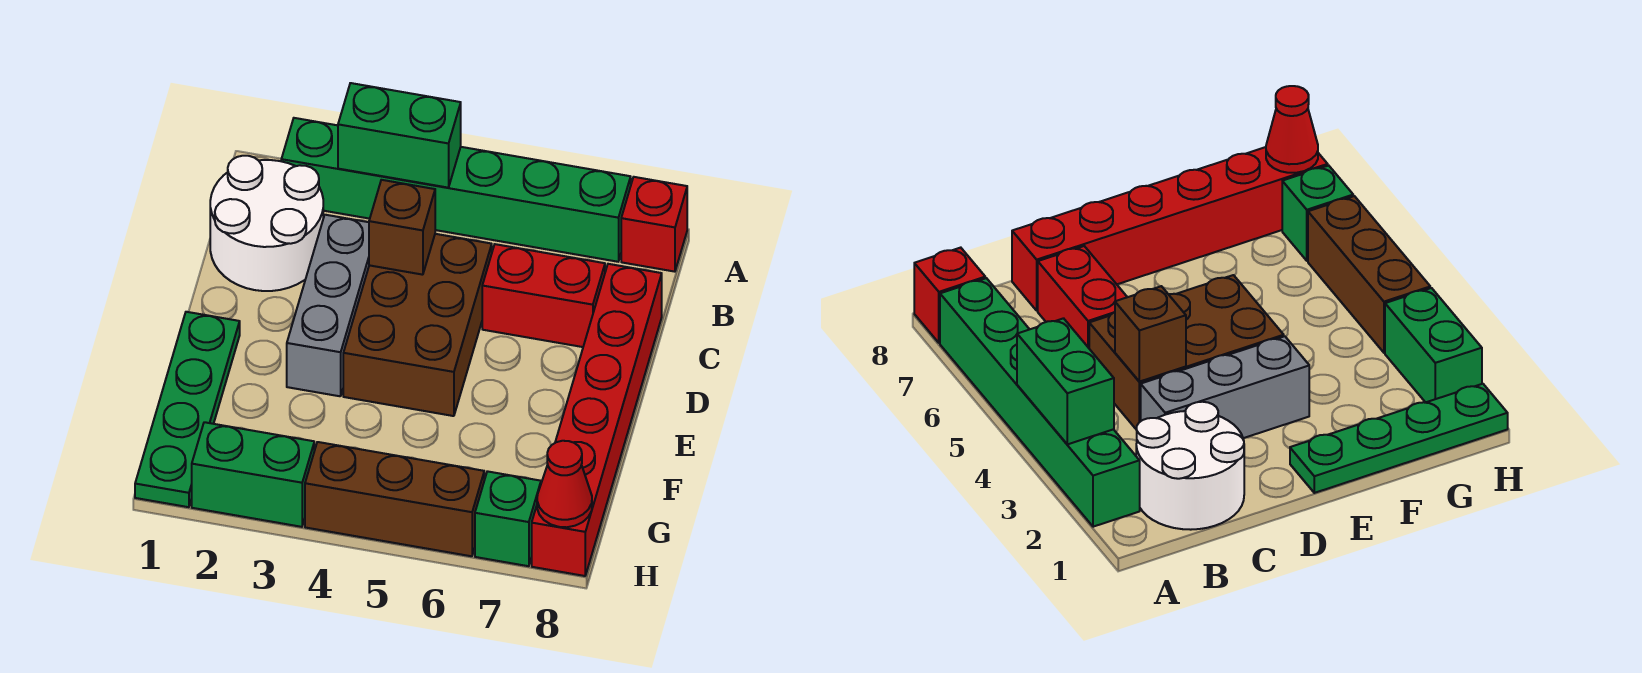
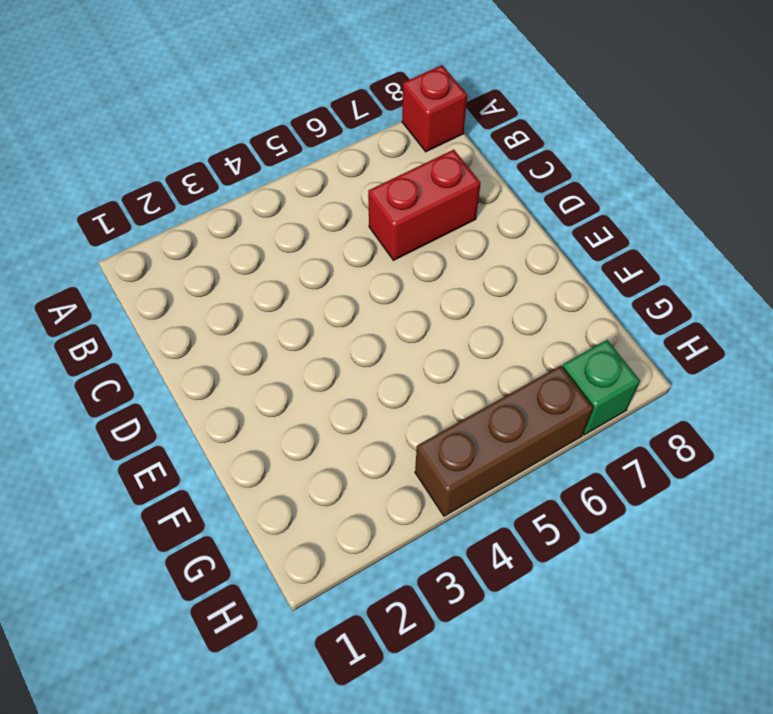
none -> green brick A2:A7 level 1
none -> white round brick B1:C2 level 1
none -> grey brick C3:E3 level 1

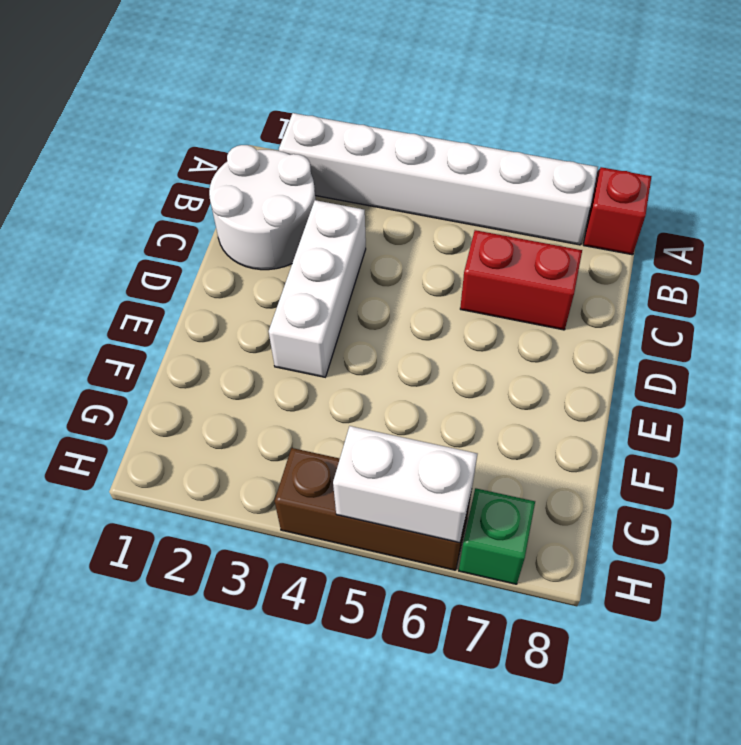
white brick A2:A7 level 1 -> green brick A2:A7 level 1
white brick C3:E3 level 1 -> grey brick C3:E3 level 1
white brick H5:H6 level 2 -> none
none -> brown brick C4:E5 level 1
none -> red brick C8:H8 level 1
none -> green plate E1:H1 level 1

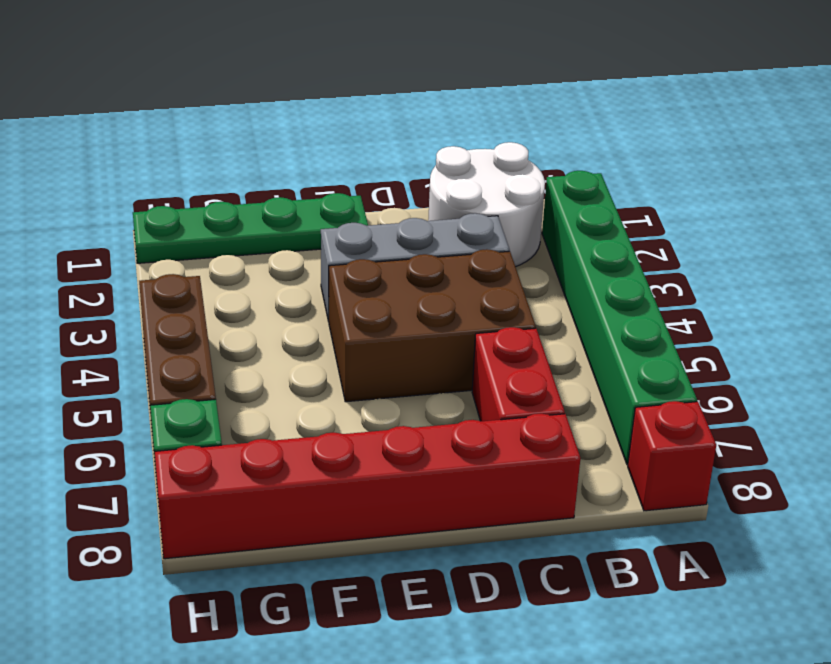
none -> green brick H2:H3 level 1
none -> green brick A3:A4 level 2
none -> brown brick C4 level 2

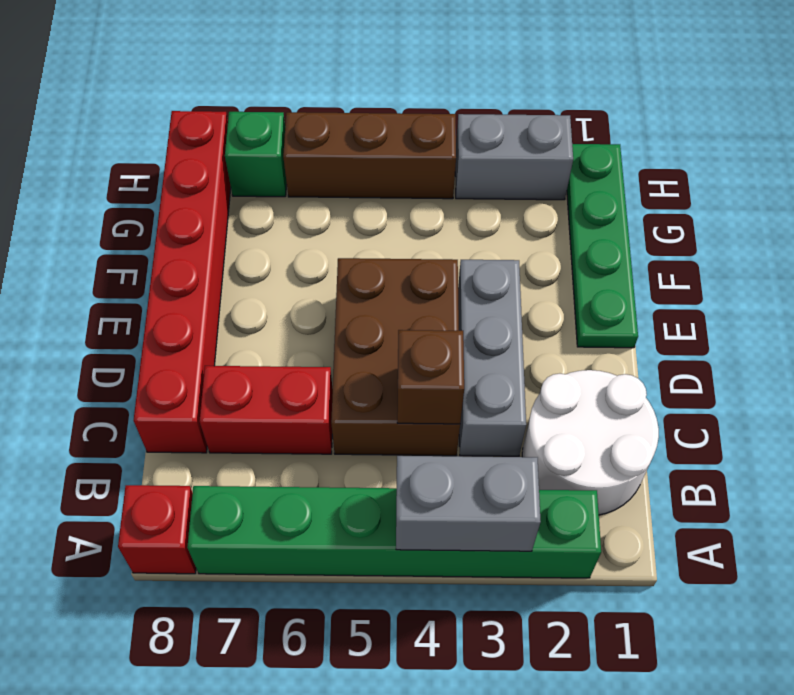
grey brick A3:A4 level 2 -> green brick A3:A4 level 2
grey brick H2:H3 level 1 -> green brick H2:H3 level 1
none -> red cone H8 level 2

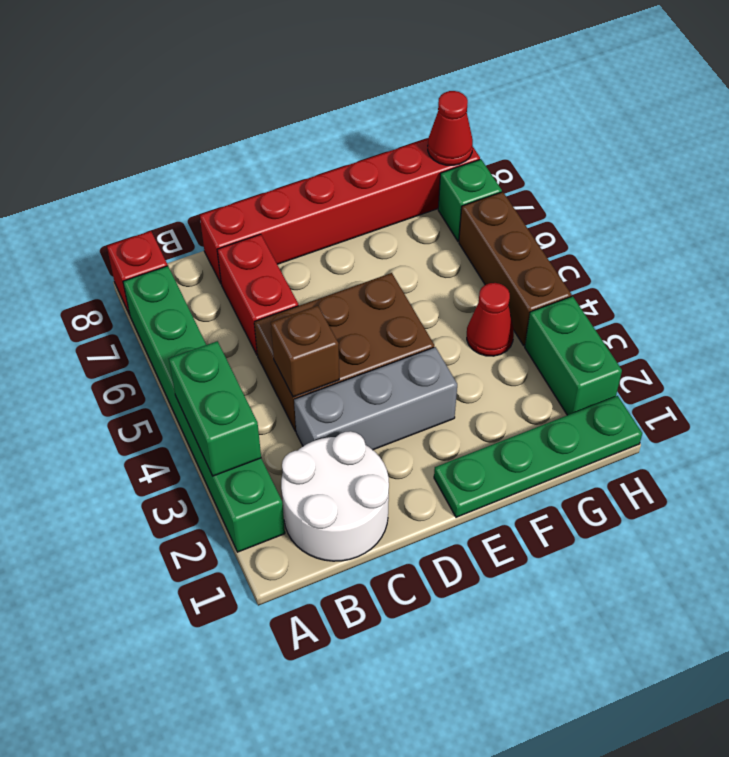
red cone G4 level 1 -> none

